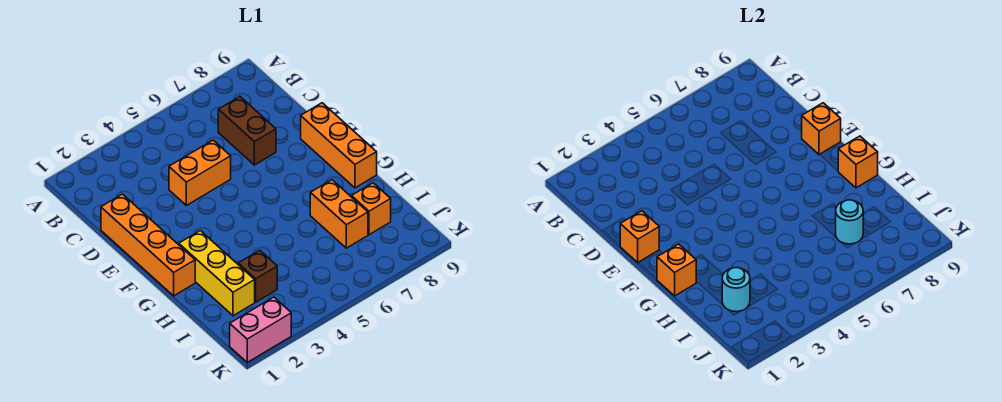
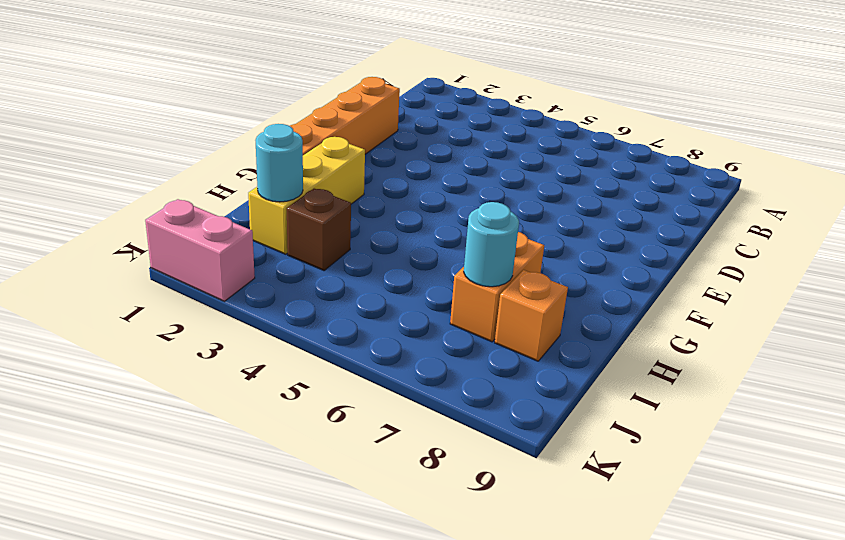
none -> brown brick C7:D7 level 1
none -> orange brick D4:D5 level 1
none -> orange brick E9:G9 level 1

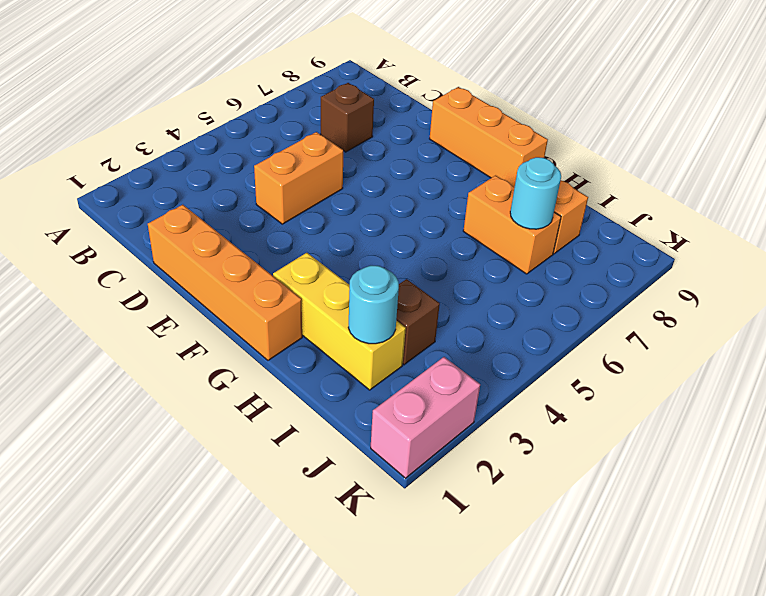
brown brick C7 level 1 -> brown brick C7:D7 level 1
none -> orange brick E1 level 2
none -> orange brick E9 level 2
none -> orange brick G1 level 2

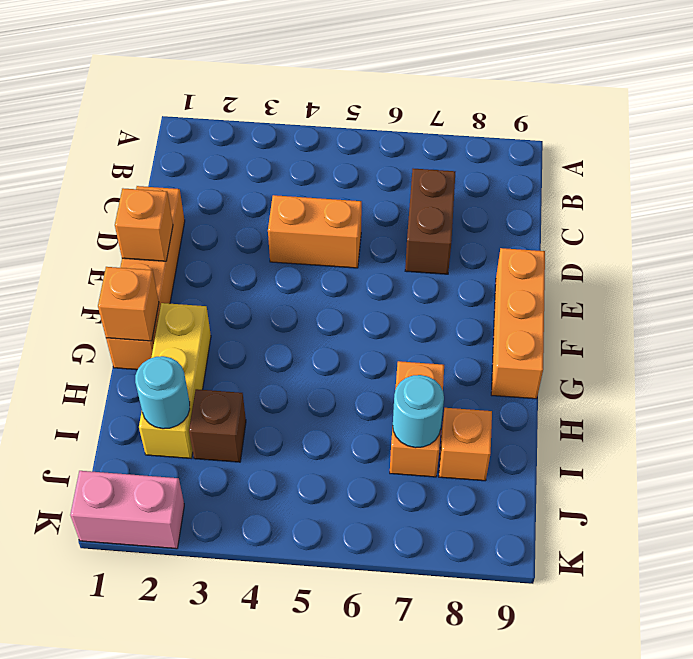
none -> orange brick E9 level 2
none -> orange brick G9 level 2

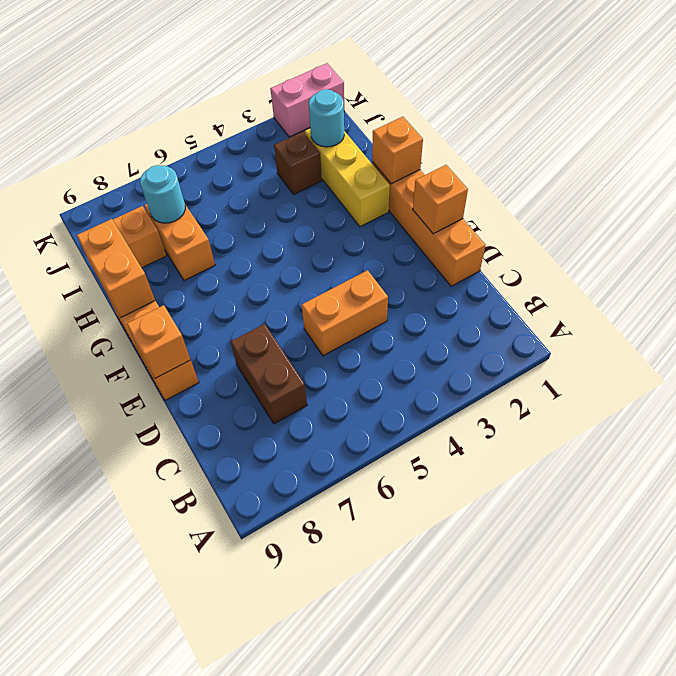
orange brick G9:H9 level 2 -> orange brick G9 level 2

